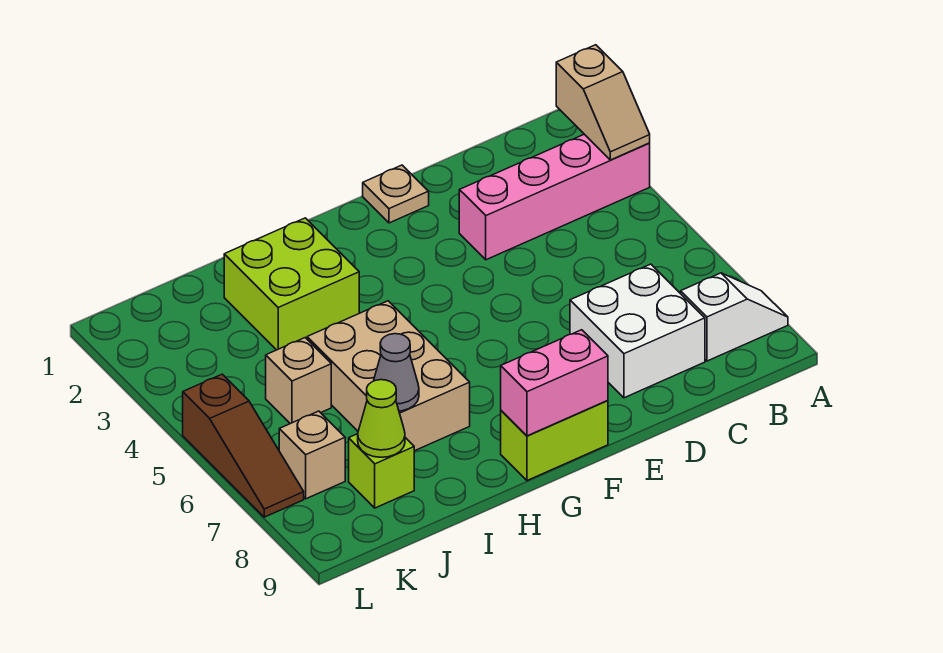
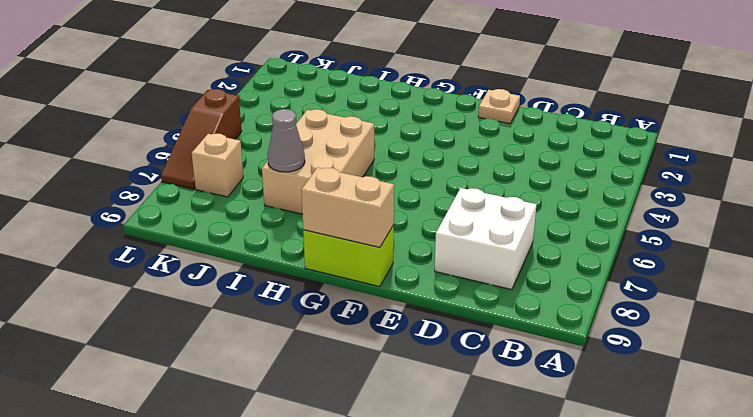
tan brick F9:G9 level 2 -> pink brick F9:G9 level 2
none -> pink brick A3:D3 level 1
none -> white slope A8:B8 level 1 top B
none -> lime brick H2:I3 level 1

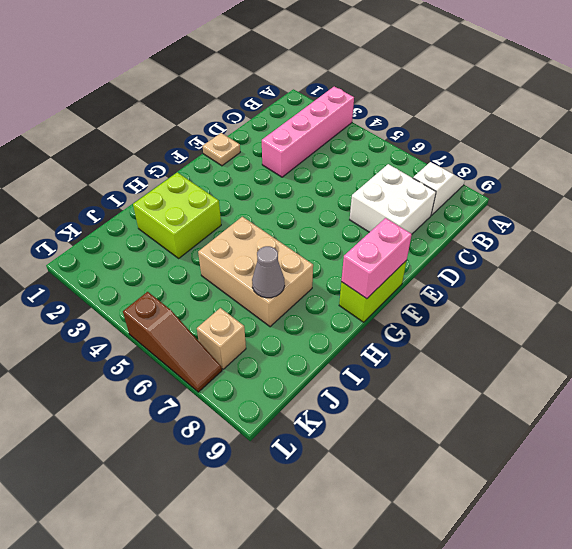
none -> tan brick J5 level 1
none -> lime brick J8 level 1
none -> tan slope A2:A3 level 2 top 2

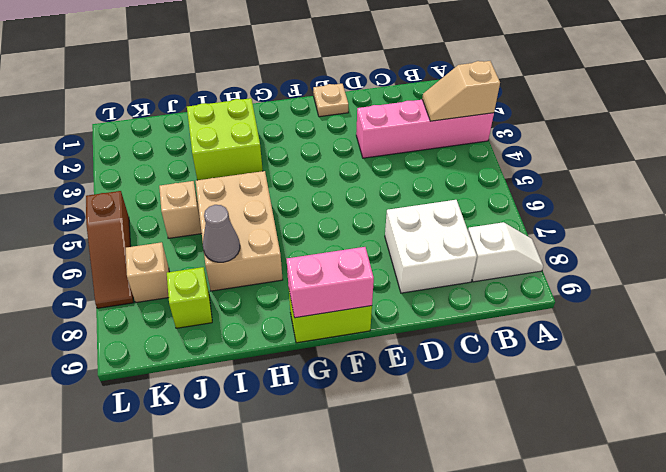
tan slope A3:B3 level 2 top A -> tan slope A2:A3 level 2 top 2
none -> lime cone J8 level 2

